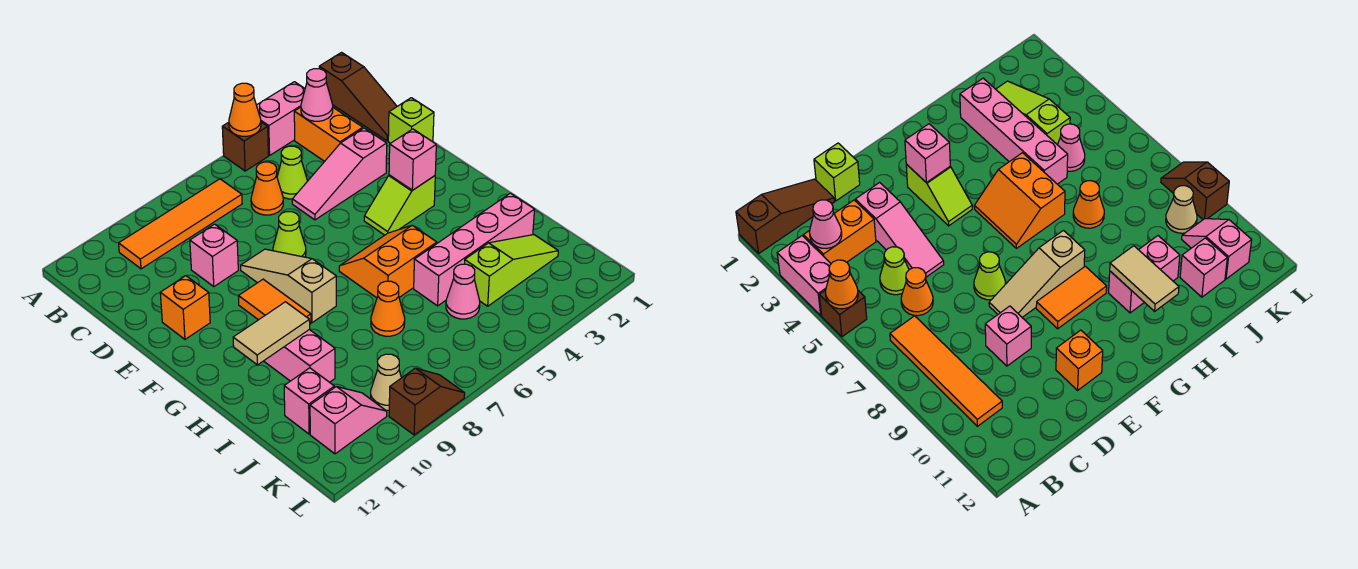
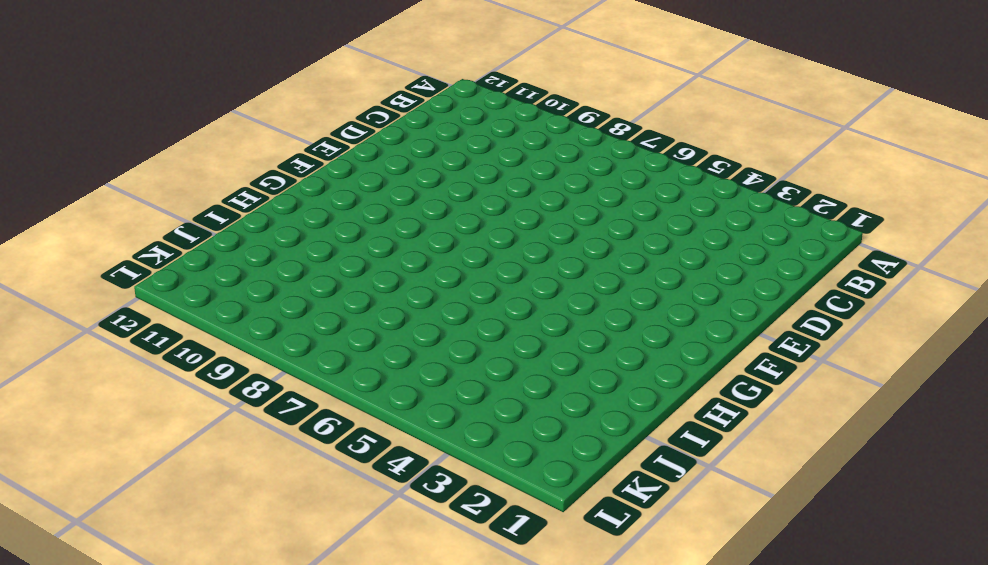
none -> brown slope A1:C1 level 1 top A
none -> pink brick A3:A4 level 1
none -> brown brick A5 level 1

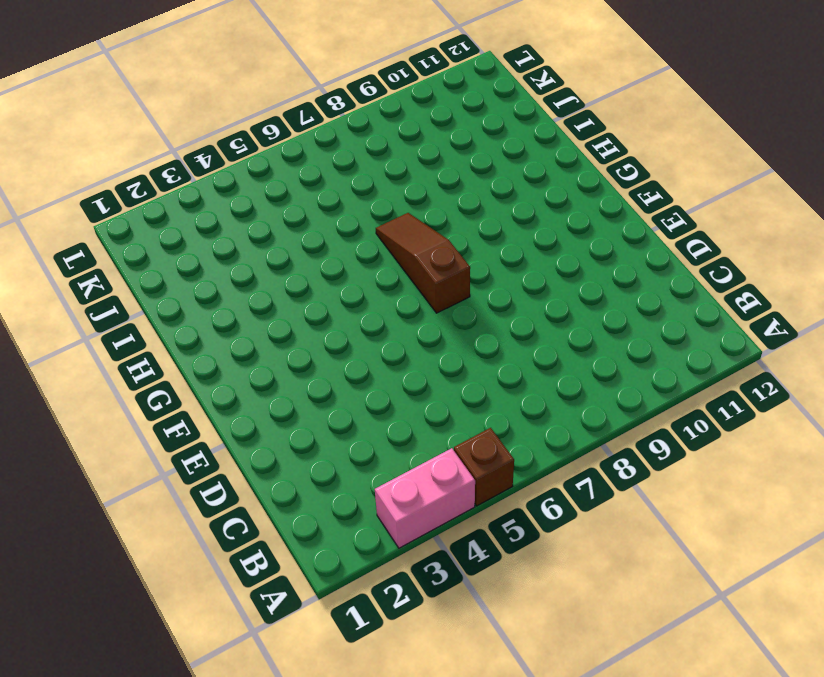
brown slope F7:H7 level 1 top F -> brown slope A1:C1 level 1 top A
none -> orange brick B3:C3 level 1
none -> orange tile B7:B10 level 1
none -> lime cone C5 level 1

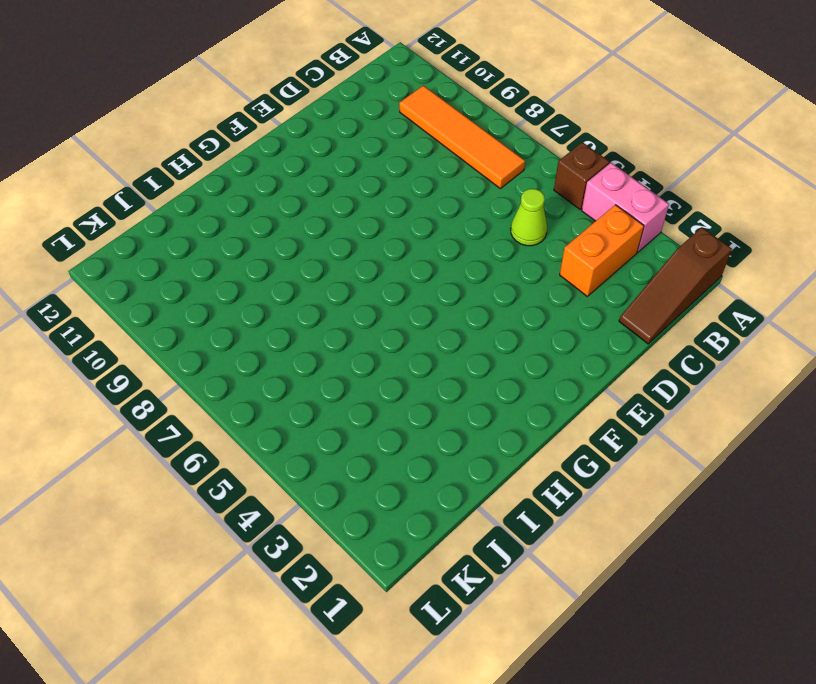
none -> orange cone C6 level 1
none -> lime brick D1 level 1
none -> pink slope D3:D5 level 1 top 3

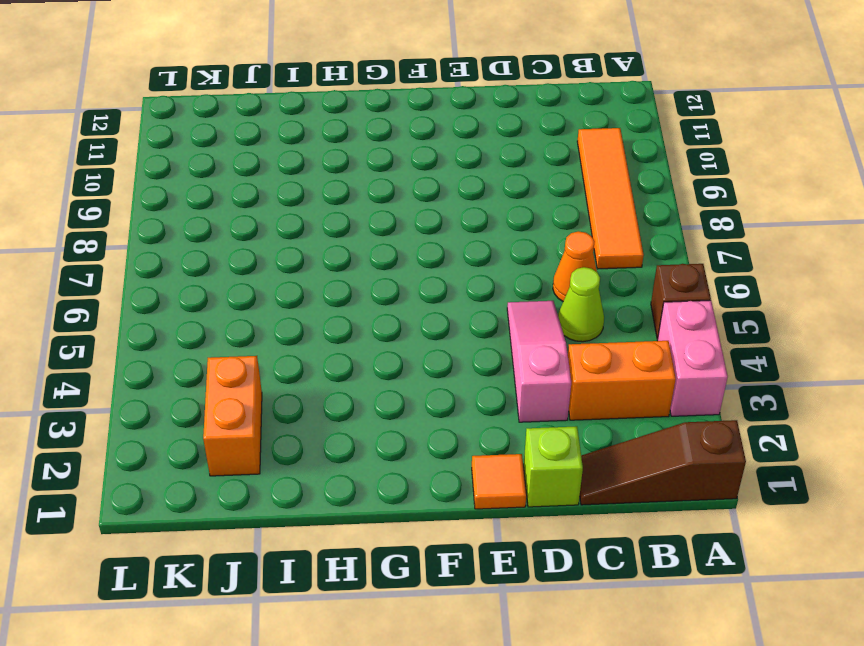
orange tile E1 level 1 -> none
orange brick J2:J3 level 1 -> lime slope J2:J4 level 1 top 4
none -> pink brick D9 level 1
none -> lime cone E7 level 1
none -> tan slope E8:G8 level 1 top G

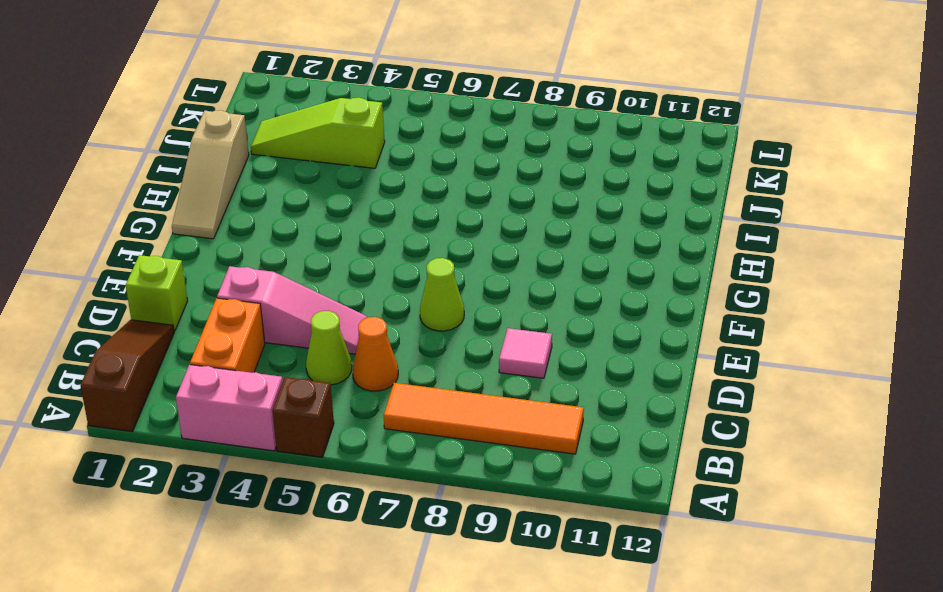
pink tile D9 level 1 -> pink brick D9 level 1
tan slope G1:I1 level 1 top I -> tan slope E8:G8 level 1 top G
none -> orange brick E11 level 1
none -> lime slope F3:F4 level 1 top 3
none -> orange tile F9:G9 level 1

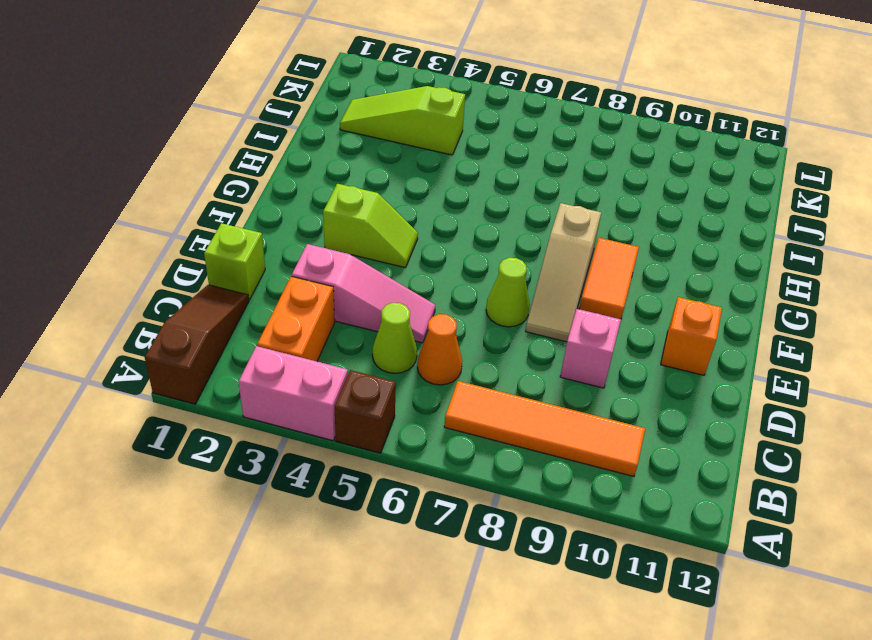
none -> orange slope G5:H6 level 1 top H
none -> pink brick H10:I10 level 1
none -> pink brick I2:I5 level 1

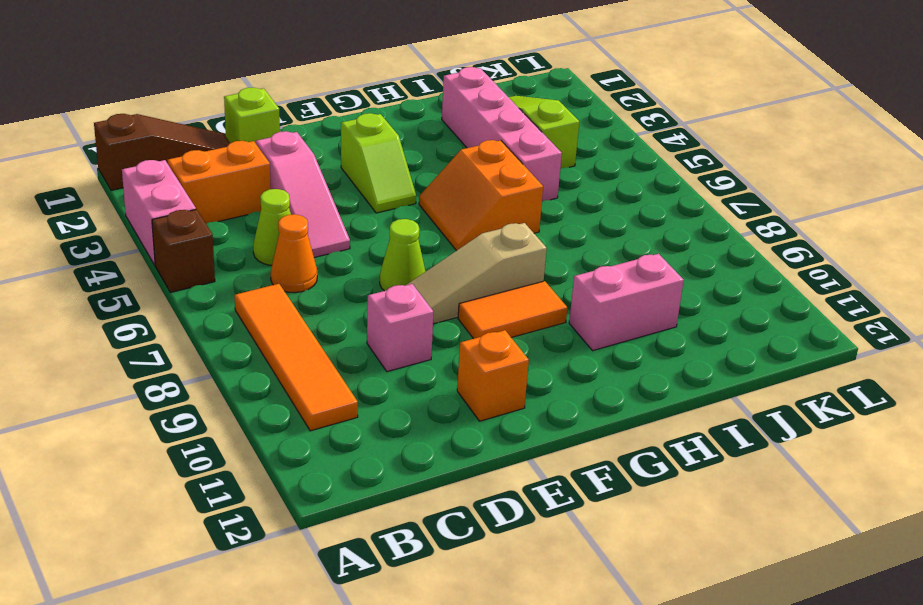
none -> orange cone I7 level 1
none -> pink cone J5 level 1
none -> pink brick J11 level 1

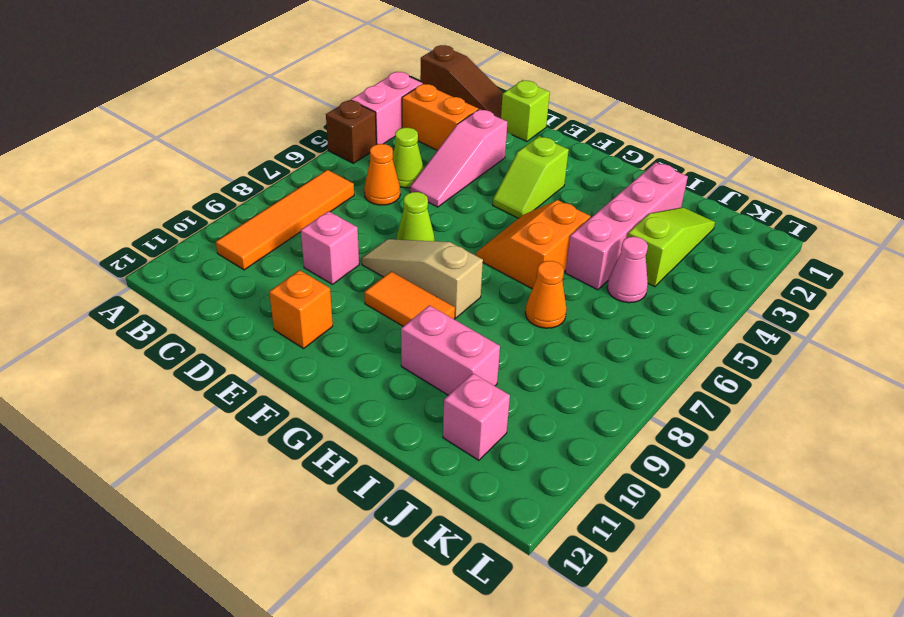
none -> tan cone K9 level 1
none -> pink slope K10:K11 level 1 top 11
none -> brown slope L8:L9 level 1 top 9

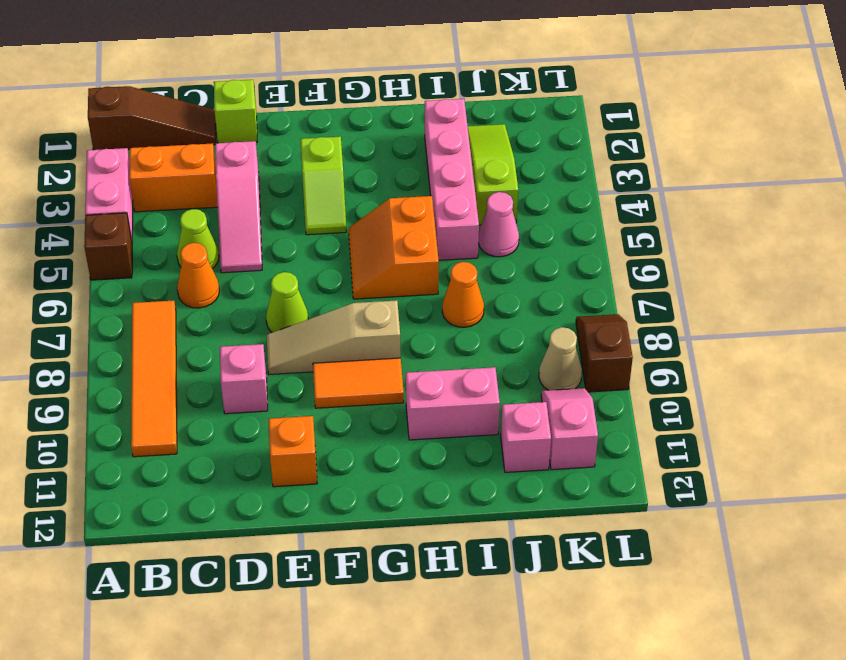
none -> orange cone A5 level 2
none -> pink cone B3 level 2
none -> pink brick F3 level 2

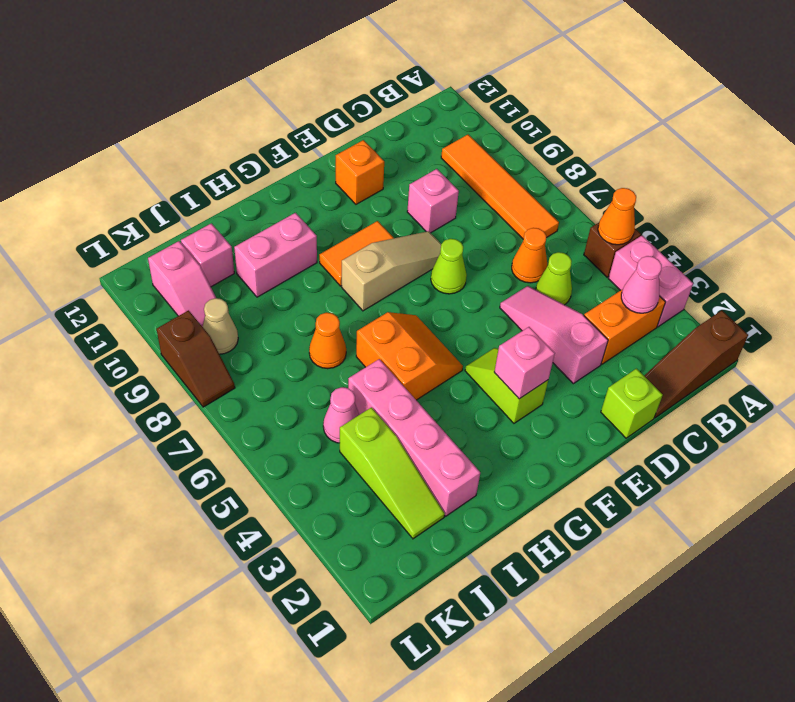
none -> tan tile H10:H11 level 2

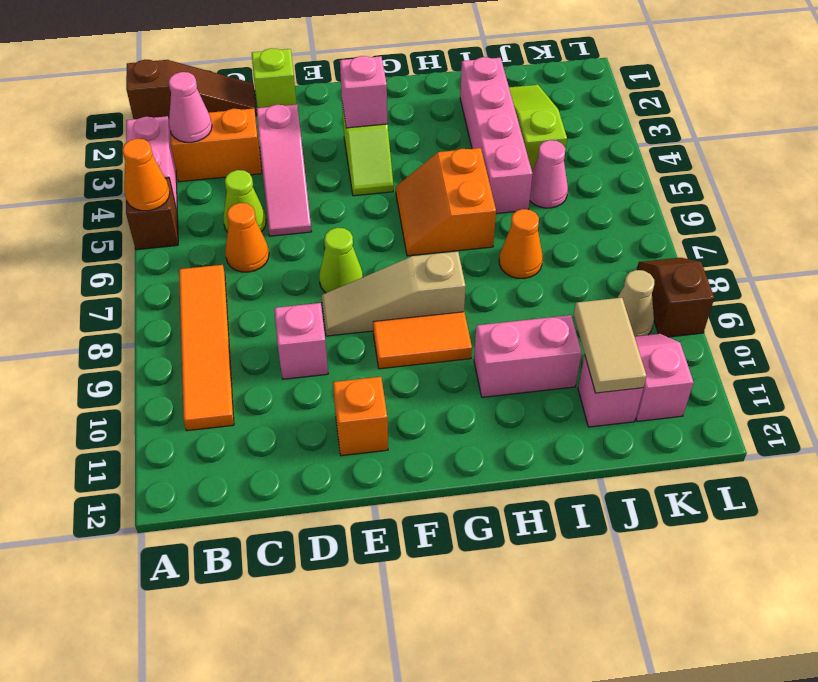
tan tile J10:J11 level 2 -> tan tile H10:H11 level 2

